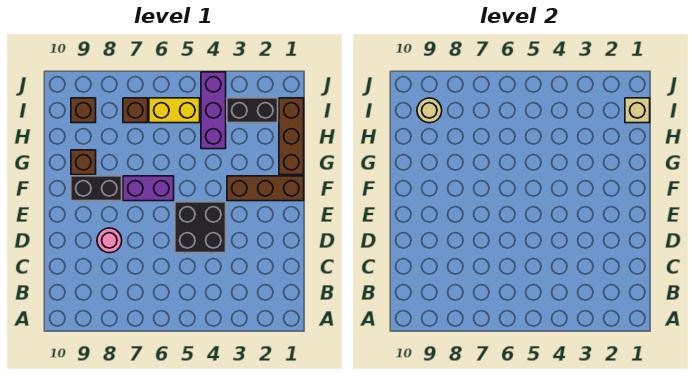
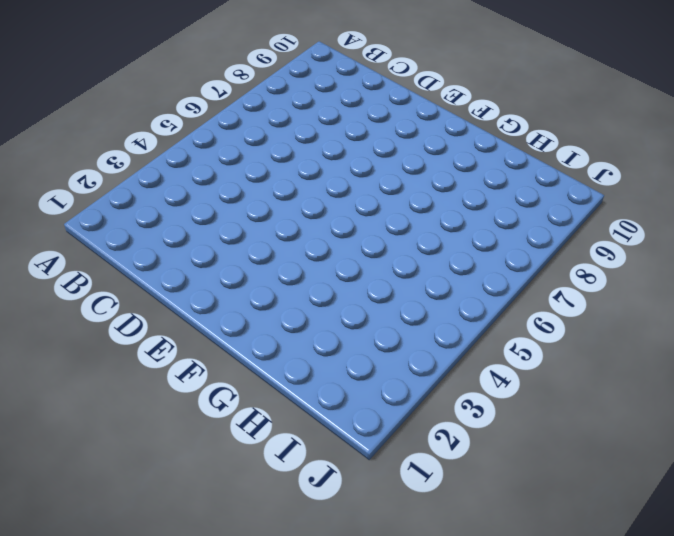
none -> black brick D4:E5 level 1
none -> pink round brick D8 level 1
none -> brown brick F1:F3 level 1

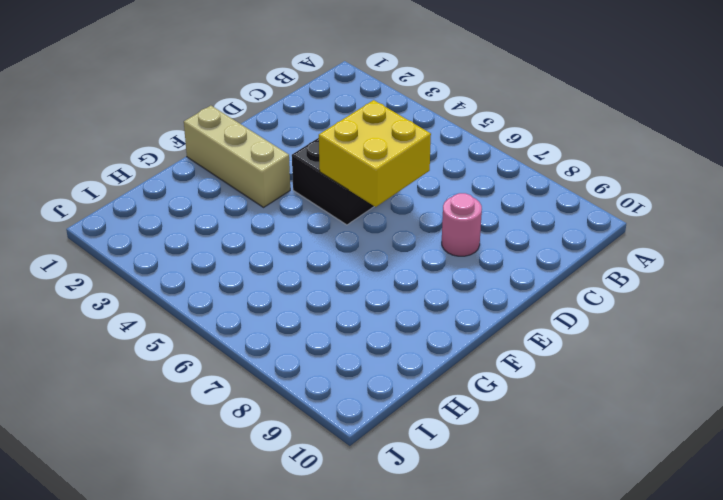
yellow brick D5:E6 level 2 -> none
tan brick F1:F3 level 1 -> brown brick F1:F3 level 1
none -> purple brick F6:F7 level 1
none -> black brick F8:F9 level 1
none -> brown brick G1:I1 level 1

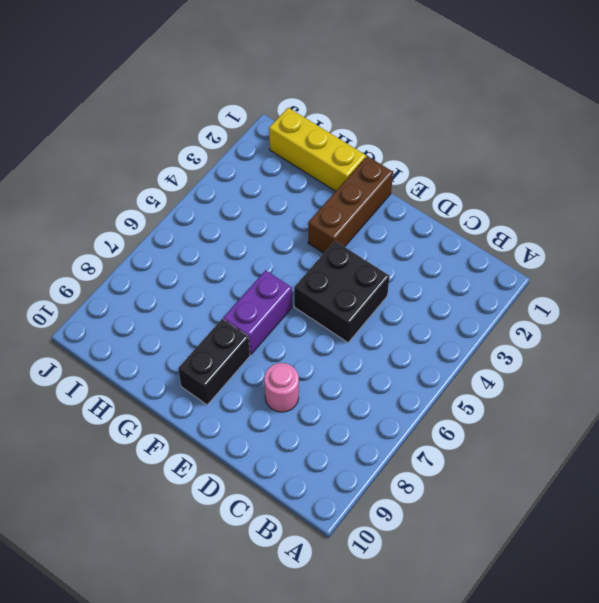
yellow brick G1:I1 level 1 -> brown brick G1:I1 level 1
none -> brown brick G9 level 1
none -> purple brick H4:J4 level 1
none -> black brick I2:I3 level 1

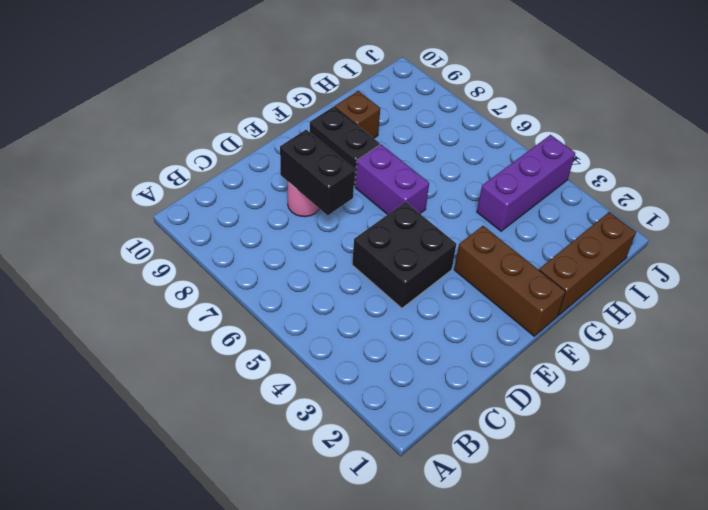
black brick D7:D8 level 2 -> black brick I2:I3 level 1
none -> yellow brick I5:I6 level 1
none -> brown brick I7 level 1
none -> brown brick I9 level 1

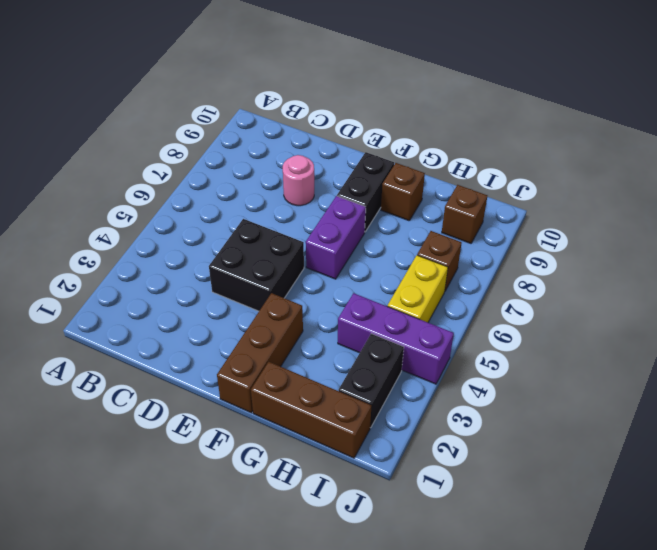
none -> tan brick I1 level 2
none -> tan round brick I9 level 2

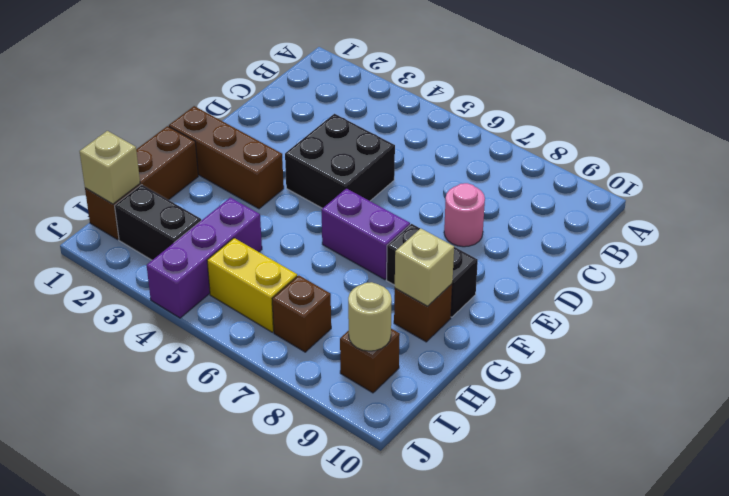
tan brick G9 level 2 -> none

